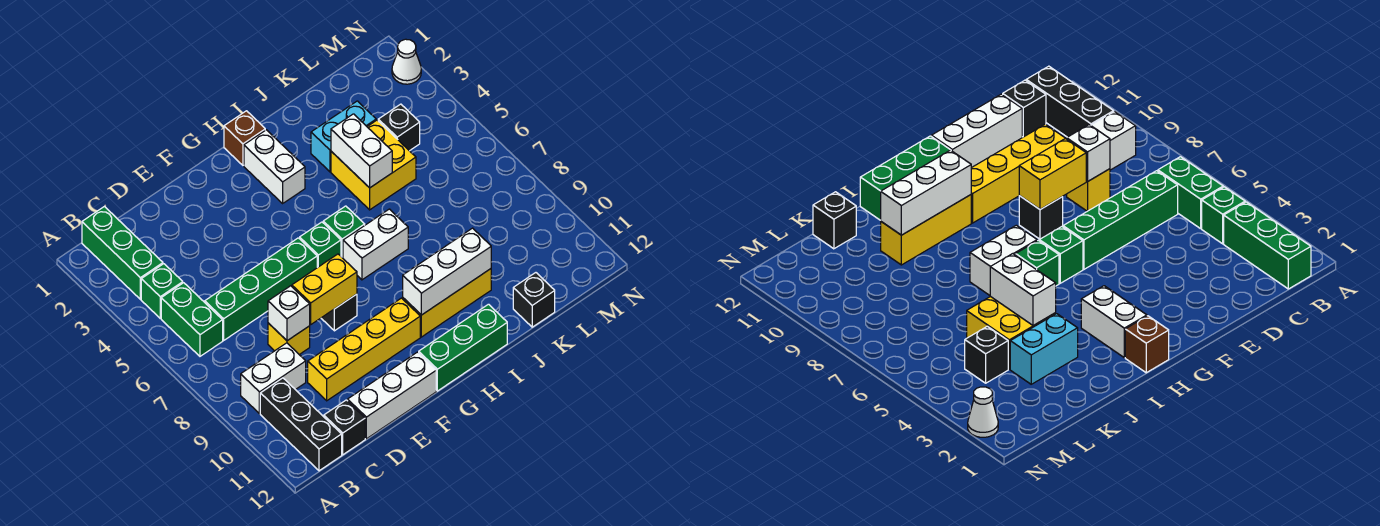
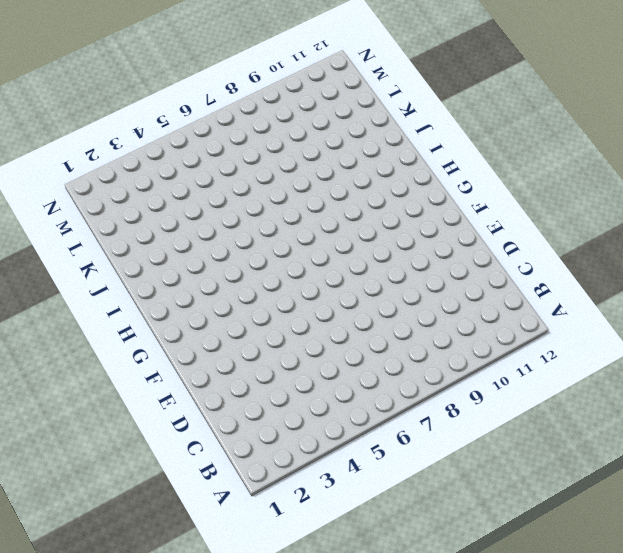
none -> green brick B1:B3 level 1
none -> green brick B4 level 1
none -> green brick B5:B6 level 1

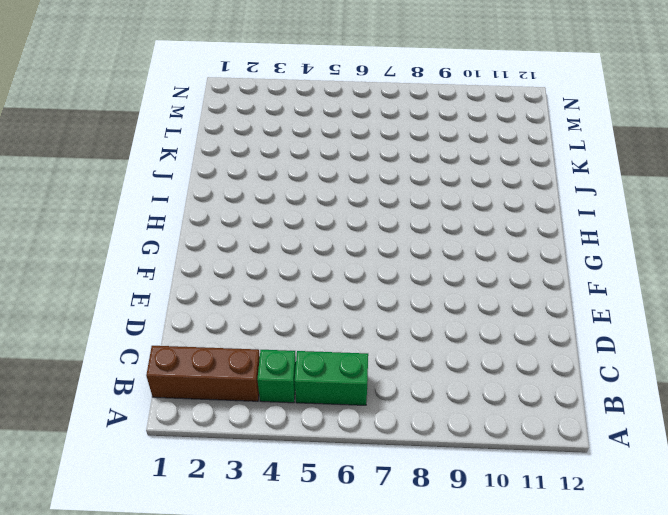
brown brick B1:B3 level 1 -> green brick B1:B3 level 1
none -> white brick B9:C9 level 1
none -> black brick B10:B12 level 1
none -> green brick C6:F6 level 1

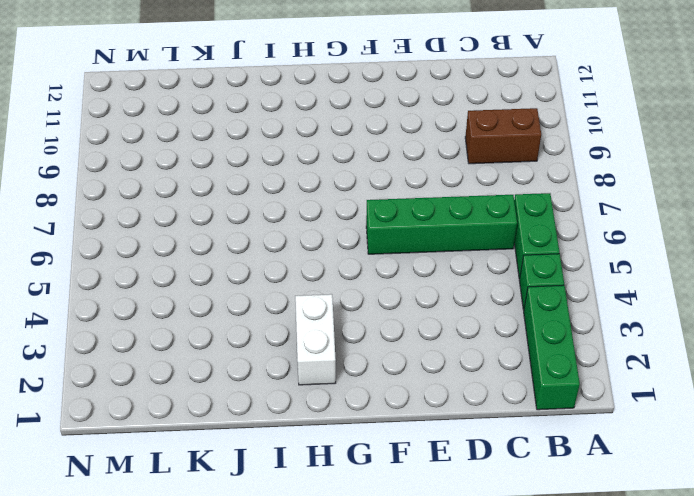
brown brick B9:C9 level 1 -> white brick B9:C9 level 1
none -> black brick B10:B12 level 1
none -> black brick C12 level 1
none -> yellow brick D8 level 1

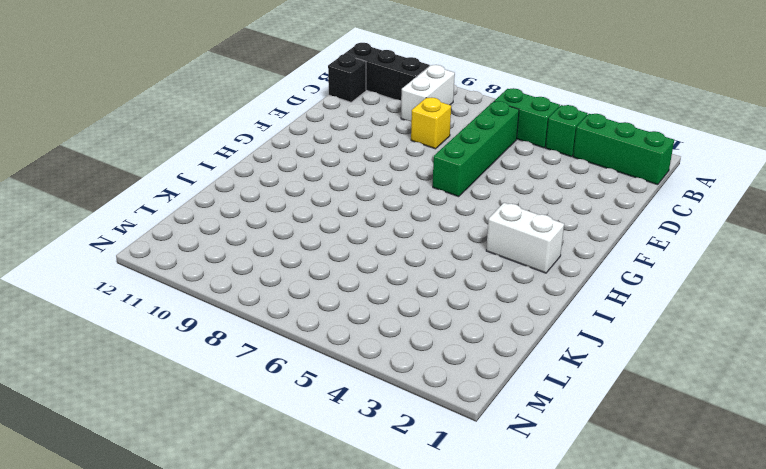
none -> yellow brick D10:G10 level 1
none -> white brick D12:F12 level 1
none -> black brick F8 level 1

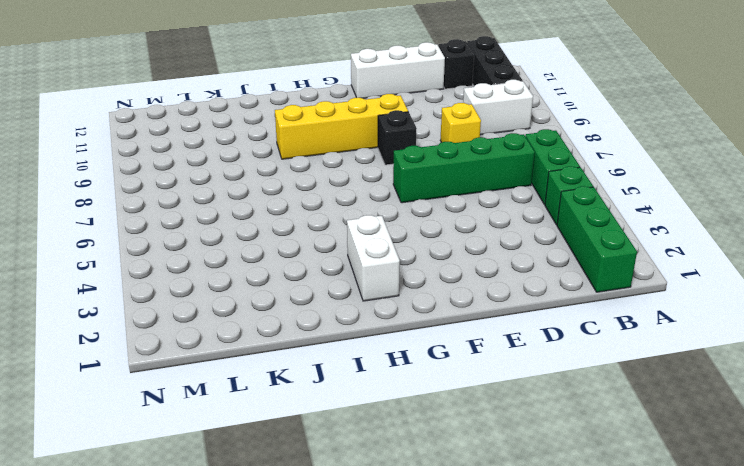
yellow brick F9:I9 level 1 -> yellow brick D10:G10 level 1
none -> green brick G6 level 1
none -> green brick G12:I12 level 1
none -> brown brick H1 level 1

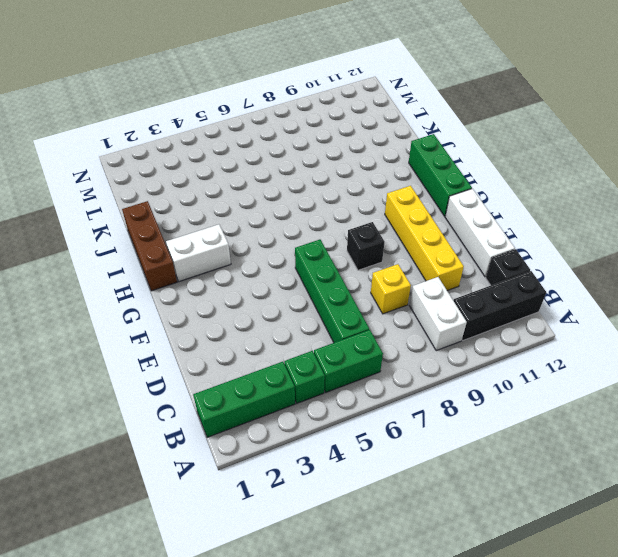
brown brick H1:J1 level 1 -> brown brick H1 level 1
none -> green brick G6 level 1
none -> green brick H6 level 1
none -> white brick H7:I7 level 1

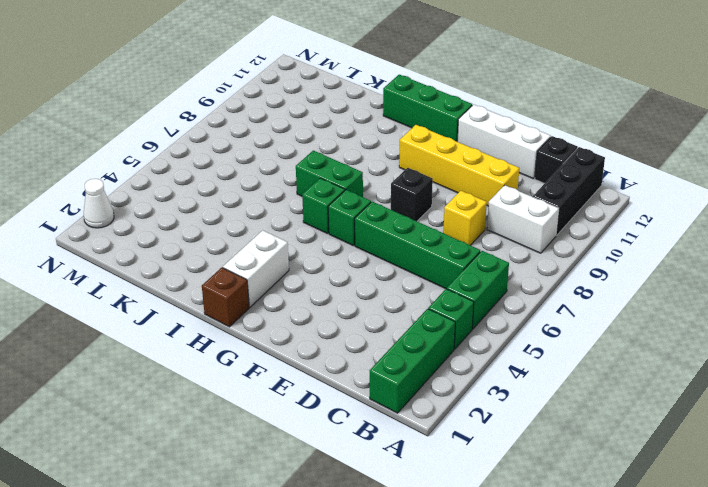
green brick H7:I7 level 1 -> white brick H7:I7 level 1
none -> yellow brick H10:J10 level 1
none -> cyan brick J3:K3 level 1
none -> yellow brick J4:K5 level 1

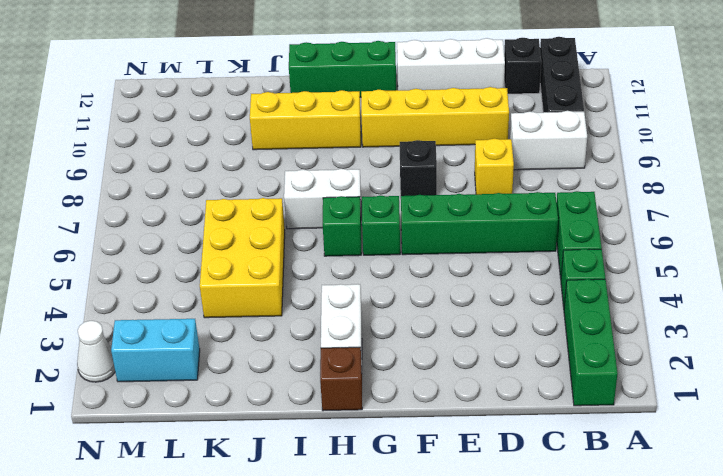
yellow brick J4:K6 level 1 -> yellow brick J4:K5 level 1
cyan brick L2:M2 level 1 -> cyan brick J3:K3 level 1
none -> black brick K12 level 1
none -> black brick L4 level 1
none -> white brick D8 level 2

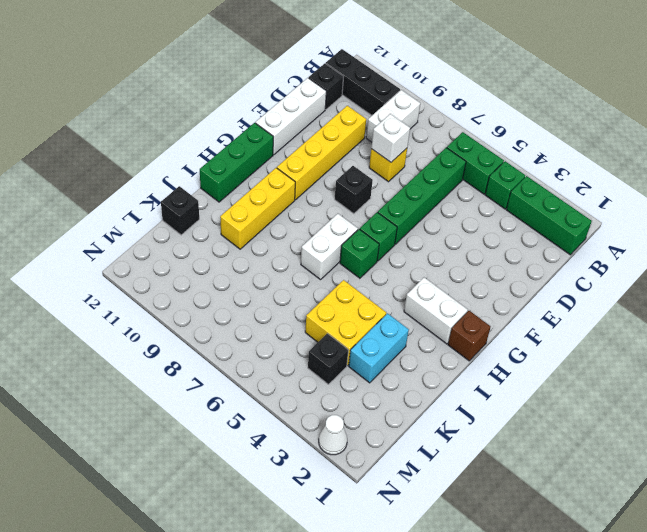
none -> yellow brick E8:F8 level 2
none -> white brick H10:J10 level 2
none -> white brick J4:J5 level 2

